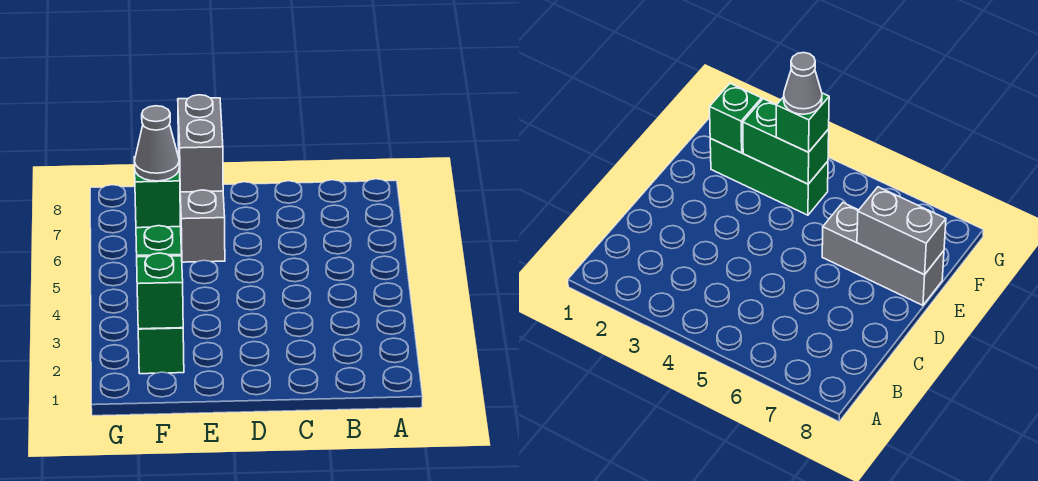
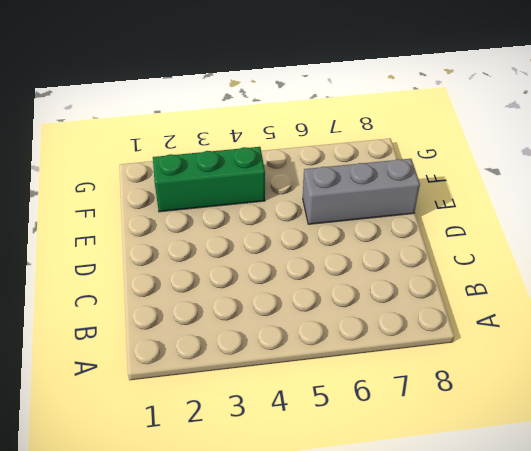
none -> grey brick E7:E8 level 2
none -> green brick F2 level 2

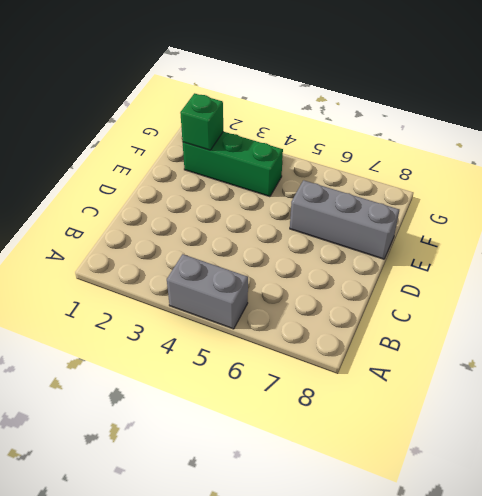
grey brick A4:A5 level 1 -> grey brick E7:E8 level 2
none -> green brick F3:F4 level 2
none -> green brick F4 level 3

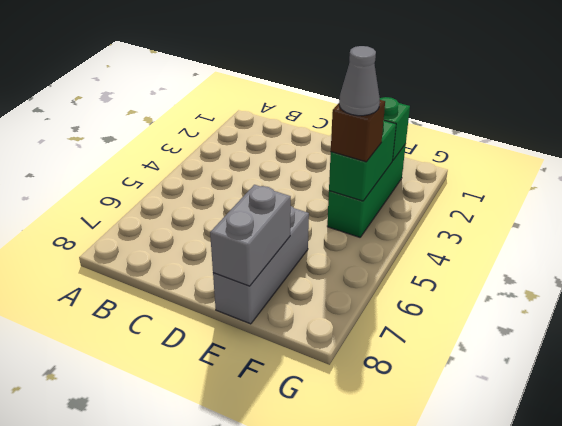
brown brick F4 level 3 -> green brick F4 level 3

